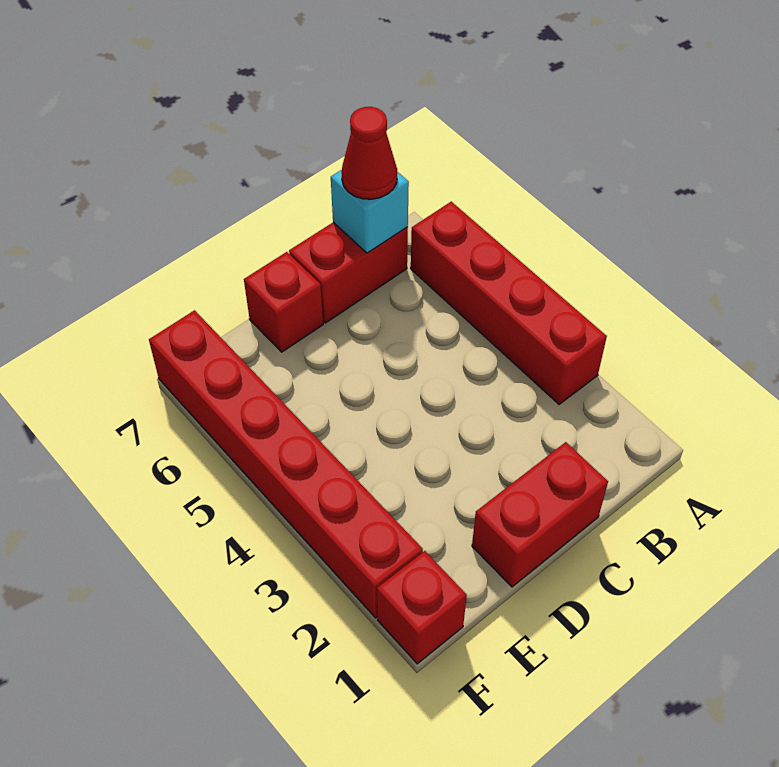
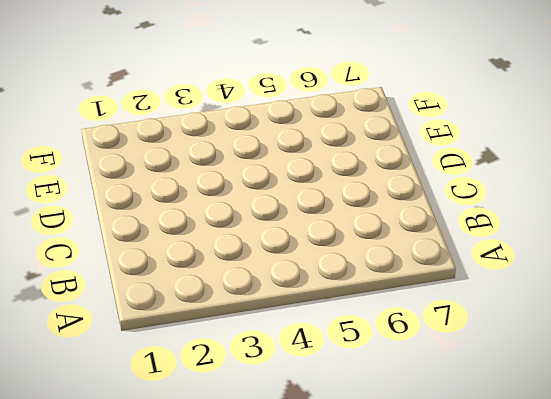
none -> red brick A3:A6 level 1
none -> red brick B7:C7 level 1

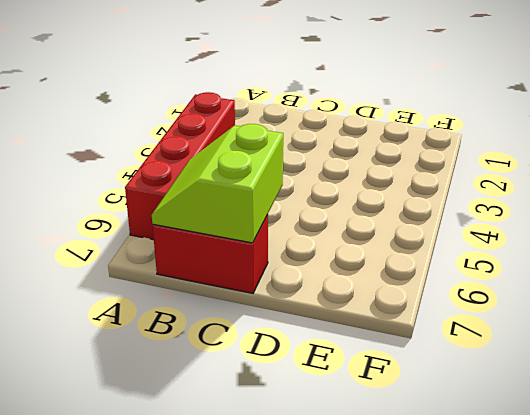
lime slope B6:C7 level 2 top C -> cyan brick B7 level 2
none -> red brick C1:D1 level 1
none -> red brick D7 level 1

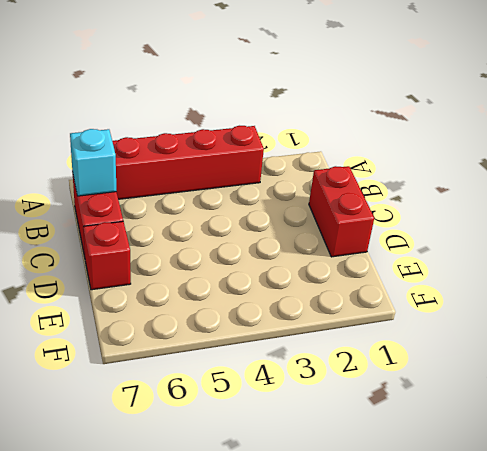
none -> red brick F1 level 1
none -> red brick F2:F7 level 1

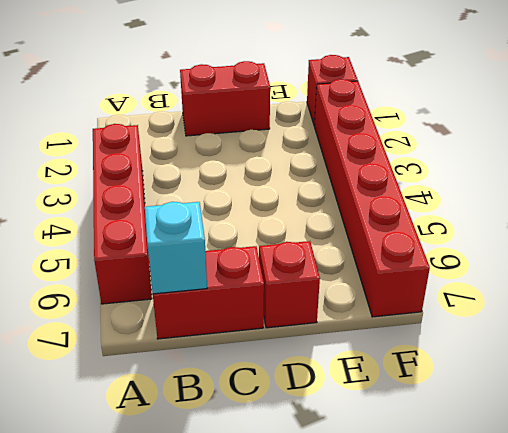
none -> red cone B7 level 3

